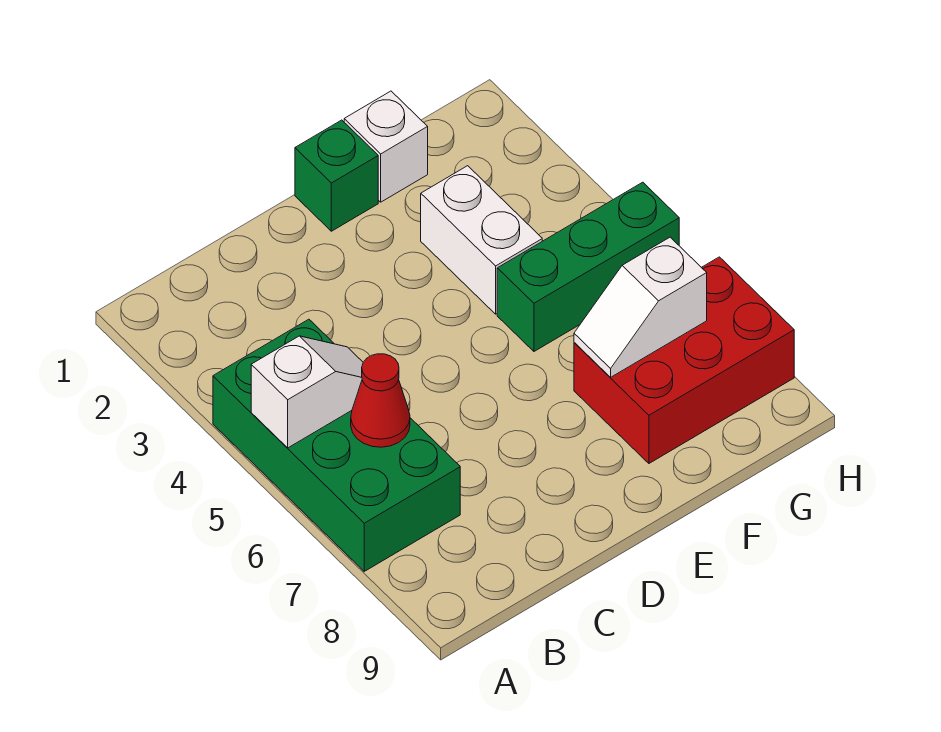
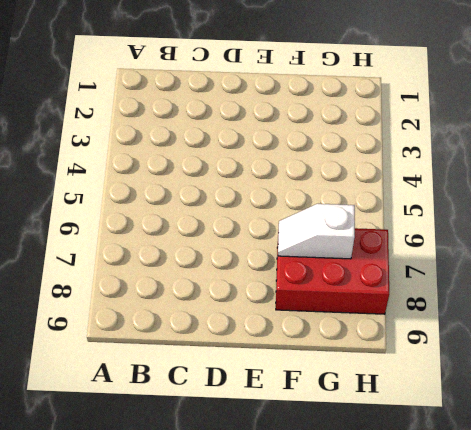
none -> green brick A4:B7 level 1
none -> green brick E1 level 1

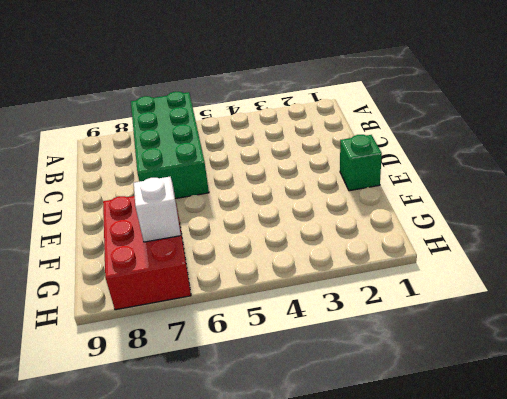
green brick A6:D7 level 1 -> green brick A4:B7 level 1
none -> white brick F1 level 1
none -> white brick F3:F4 level 1

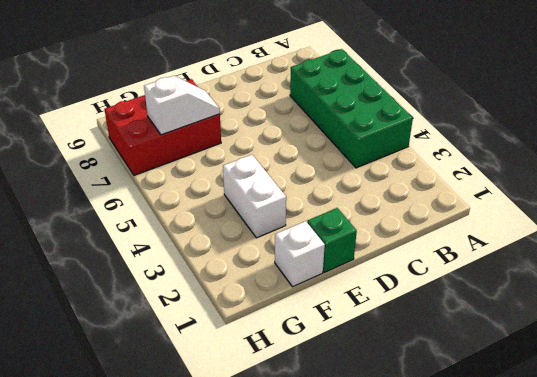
none -> green brick F5:H5 level 1
none -> white slope A5:B5 level 2 top A

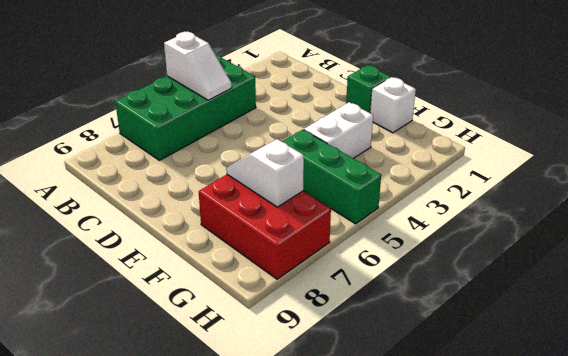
none -> red cone B6 level 2

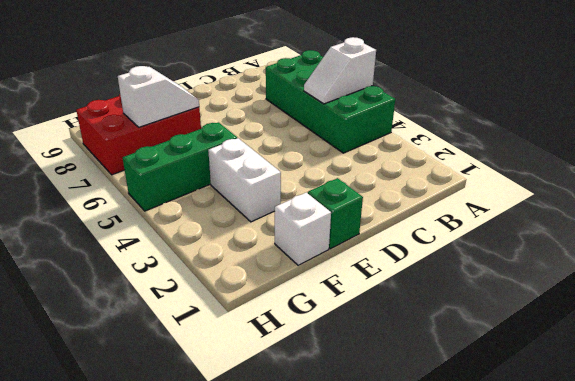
none -> red cone B6 level 2

